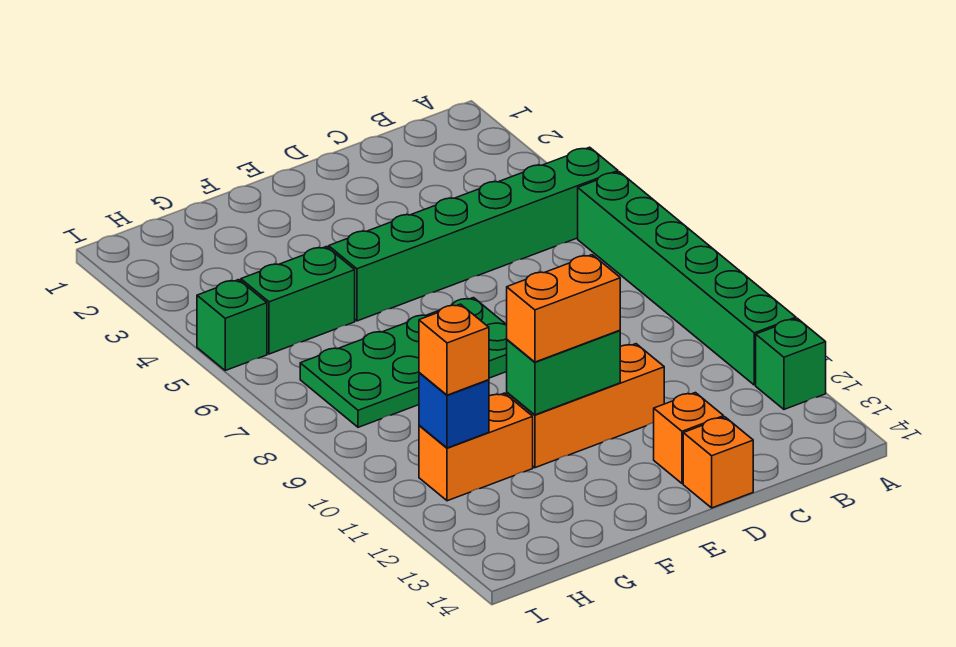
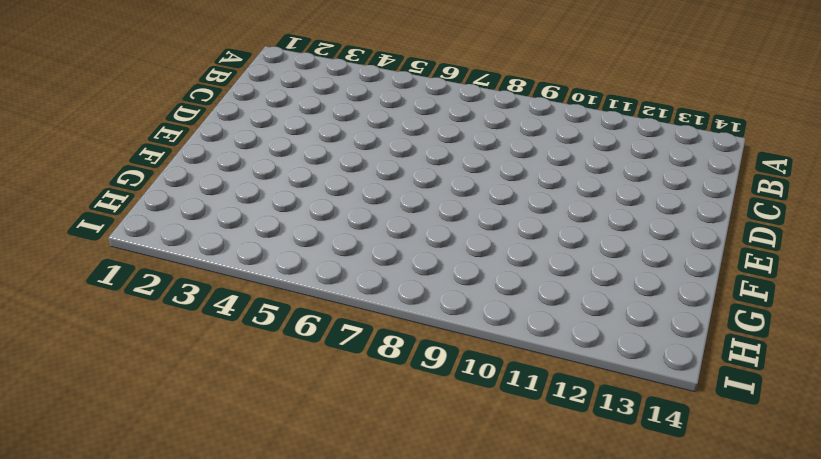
none -> green brick A5:F5 level 1
none -> green brick A6:A11 level 1
none -> green brick A12 level 1

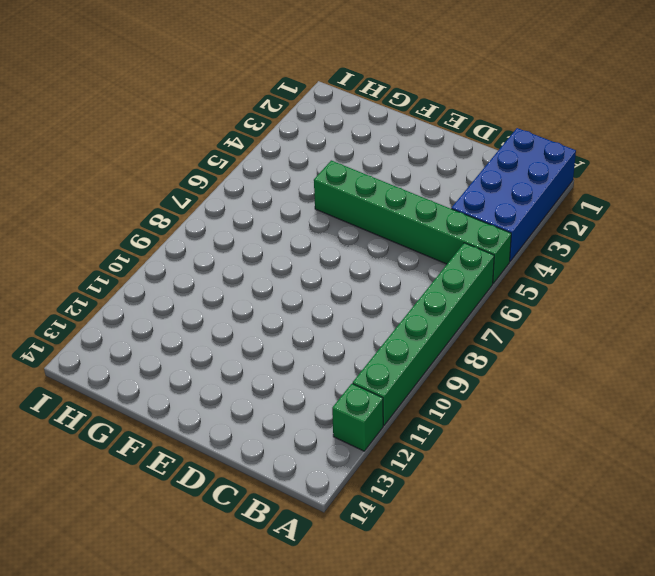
blue brick A1:B4 level 1 -> none
none -> orange brick D11:F11 level 1
none -> orange brick D13 level 1
none -> orange brick D14 level 1

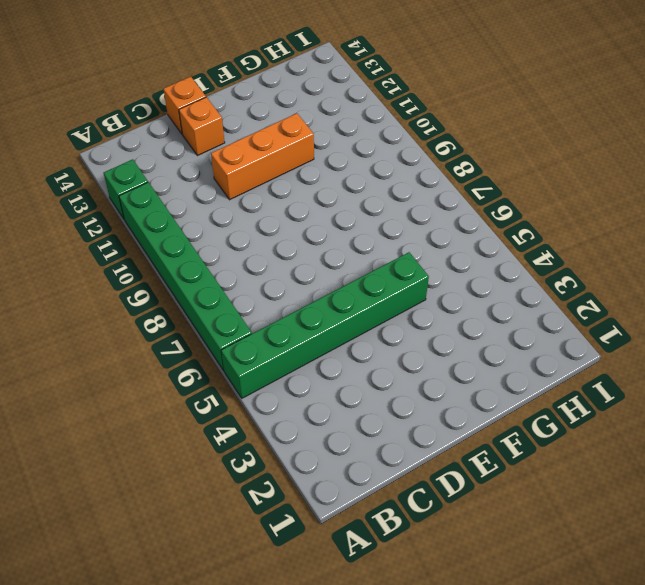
none -> green plate E7:H8 level 1
none -> green brick G5:H5 level 1
none -> orange brick G11:H11 level 1

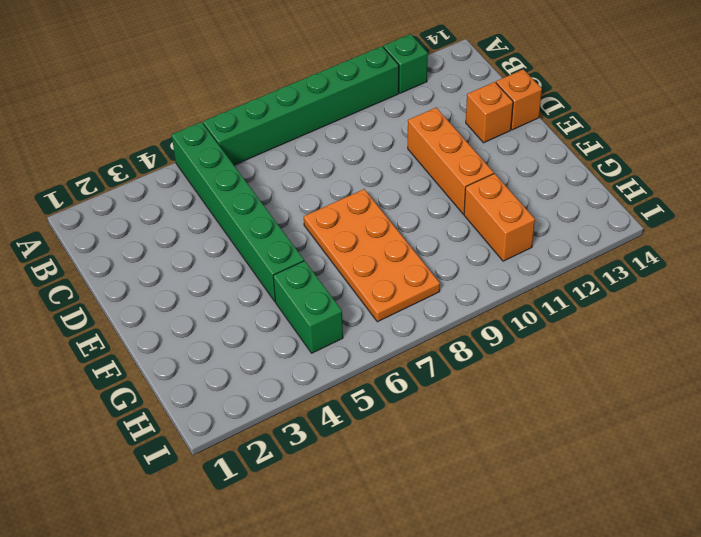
orange plate E7:H8 level 1 -> green plate E7:H8 level 1
none -> green brick I5 level 1
none -> green brick E11:F11 level 2
none -> blue brick H11 level 2

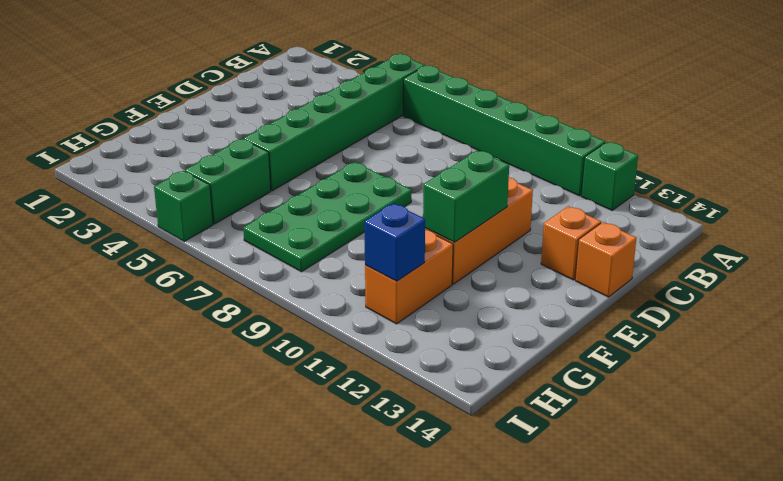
none -> orange brick E11:F11 level 3
none -> orange brick H11 level 3

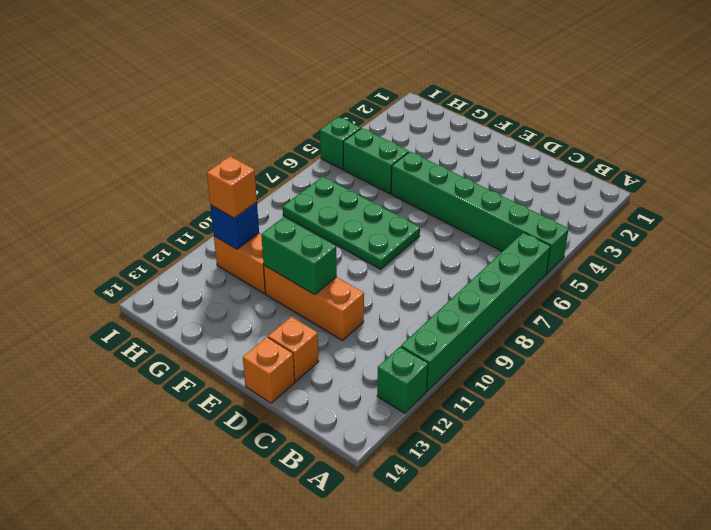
none -> orange brick E11:F11 level 3

